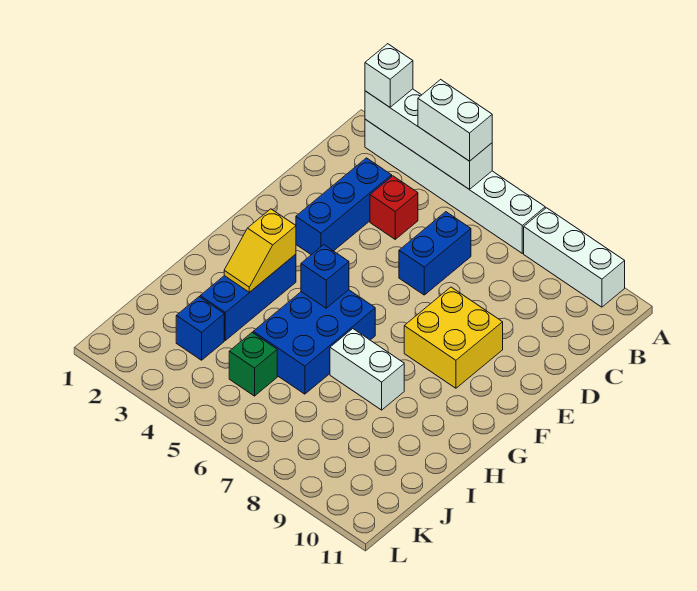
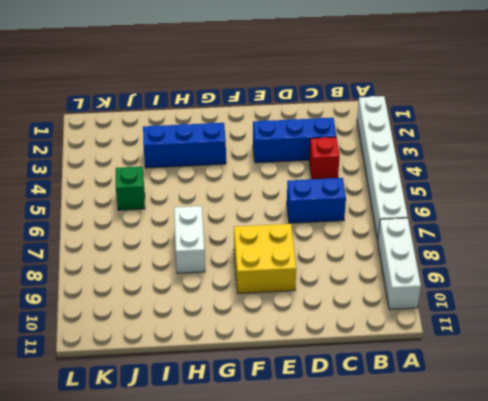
none -> blue brick G5:I6 level 1
none -> blue brick J3 level 1
none -> white brick A2:A5 level 2

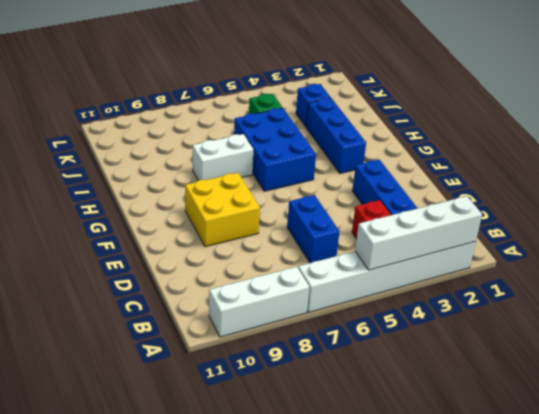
none -> yellow slope G3:H3 level 2 top G
none -> blue brick G5 level 2
none -> white brick A2 level 3

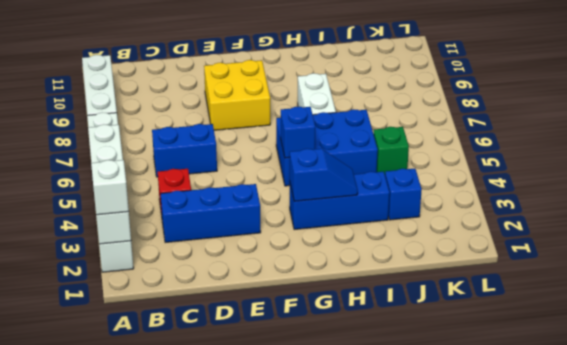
blue slope G3:H3 level 2 top G -> yellow slope G3:H3 level 2 top G
none -> white brick A4:A5 level 3

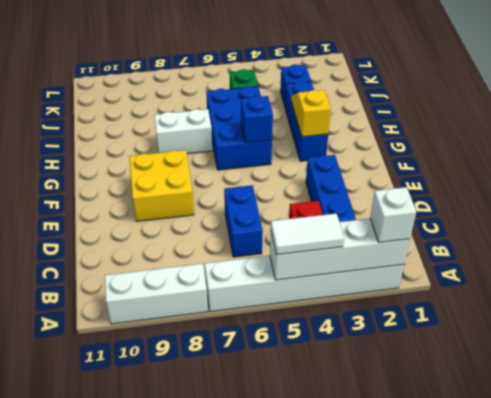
white tile A4:A5 level 3 -> white brick A4:A5 level 3

